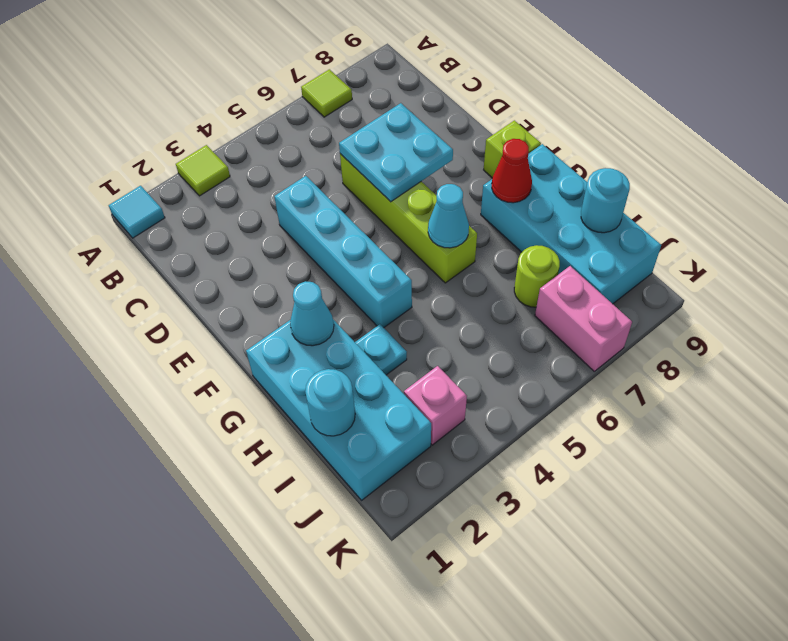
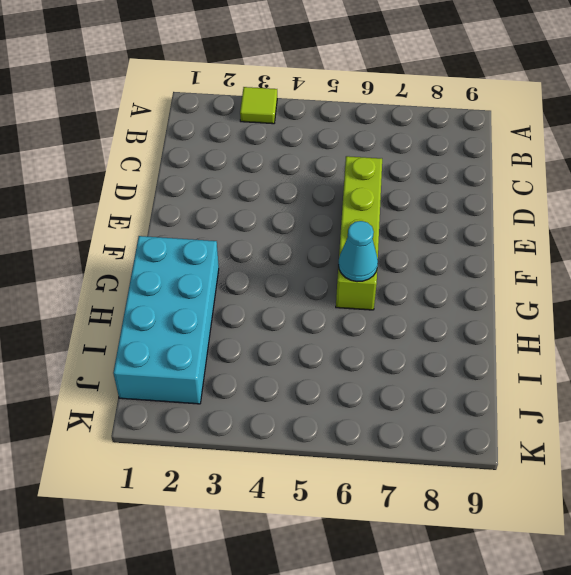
none -> cyan tile A1 level 1
none -> lime tile A7 level 1
none -> cyan brick D4:G4 level 1

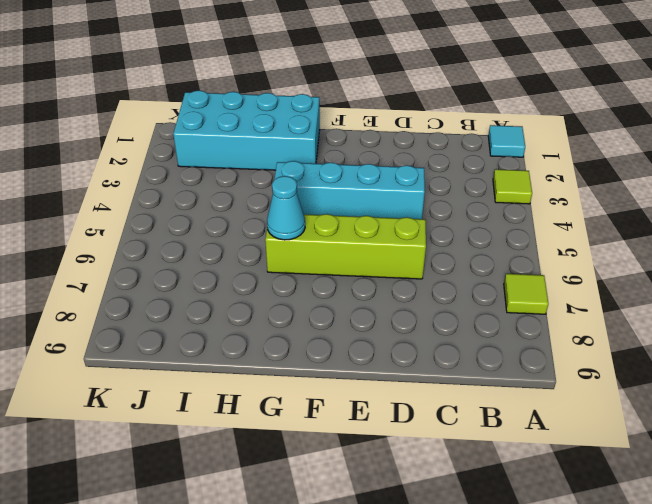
none -> lime brick F9 level 1
none -> cyan brick G8:J9 level 1
none -> cyan plate H3 level 1

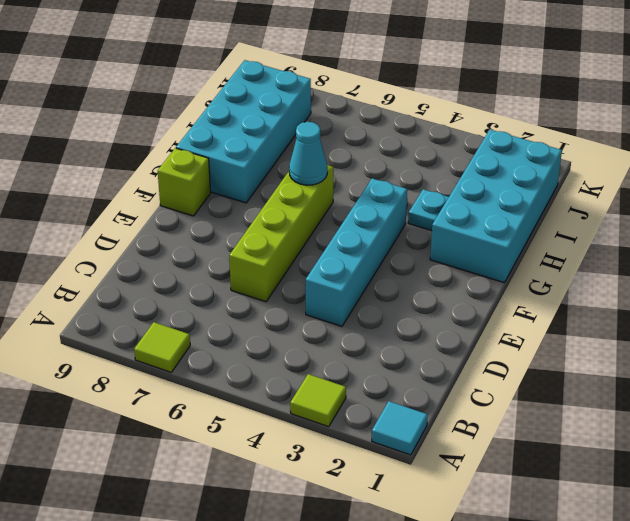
none -> lime round brick I7 level 1
none -> pink brick J3 level 1
none -> pink brick J7:K7 level 1

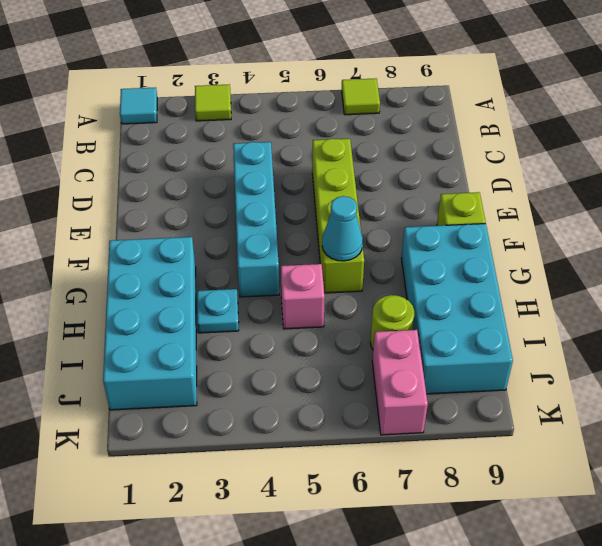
pink brick H5 level 1 -> pink brick J3 level 1
none -> cyan plate D6:E7 level 2
none -> cyan cone G2 level 2
none -> red cone G8 level 2

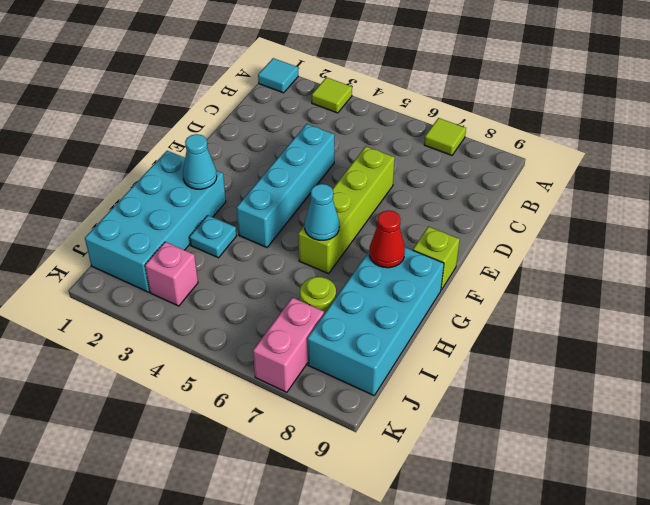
none -> cyan plate D6:E7 level 2
none -> cyan round brick I1 level 2
none -> cyan round brick I9 level 2

